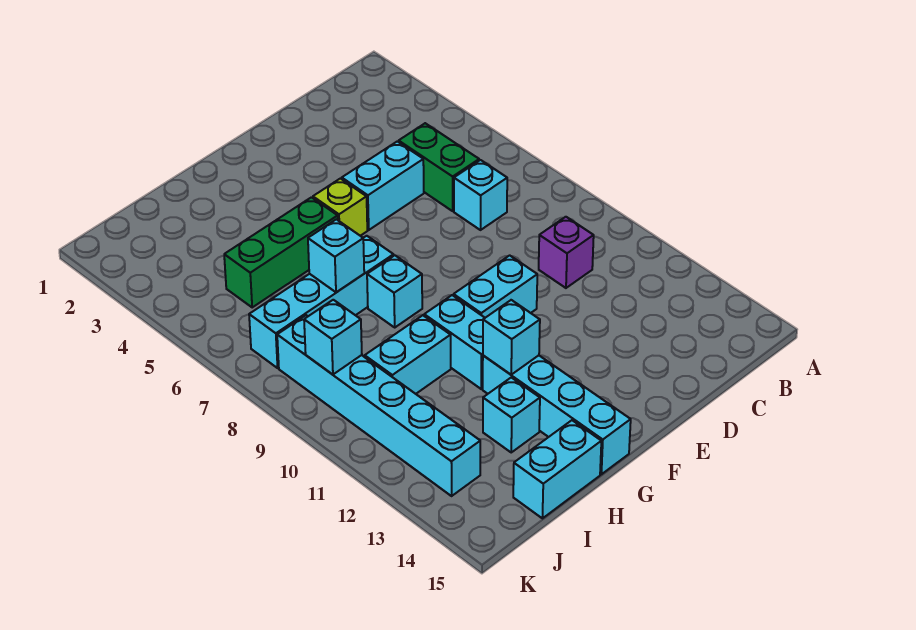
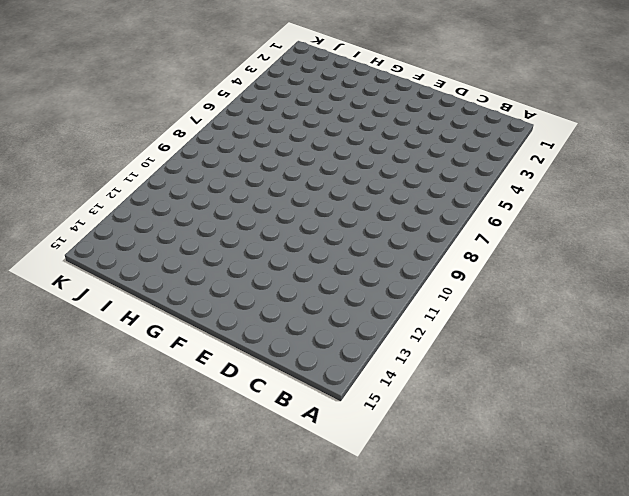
none -> green brick C5:C6 level 1
none -> cyan brick C7 level 1
none -> purple brick C10 level 1

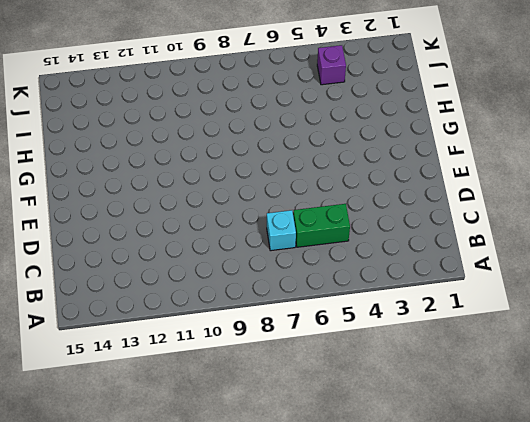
purple brick J4 level 1 -> purple brick C10 level 1
none -> cyan brick D5:E5 level 1
none -> cyan brick E10:F10 level 1
none -> lime brick F5 level 1

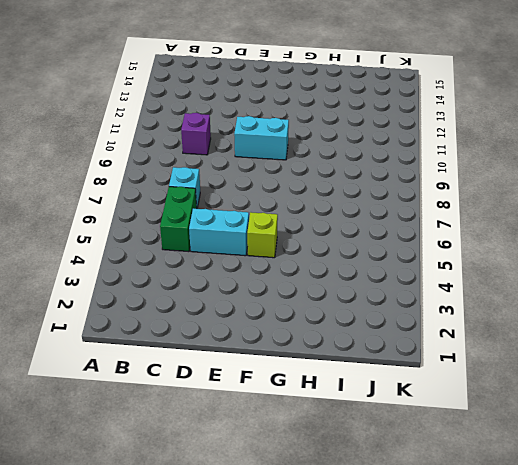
none -> green brick G5:I5 level 1
none -> cyan brick G7:J7 level 1
none -> cyan brick G8 level 1

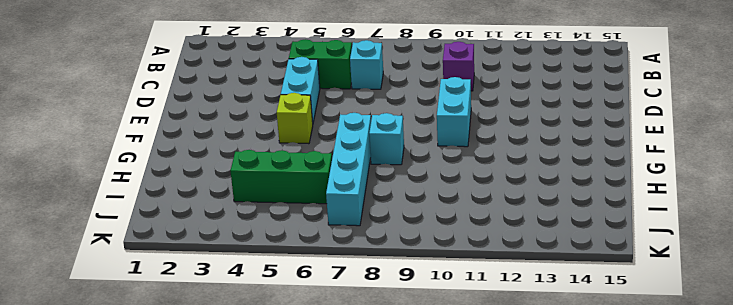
green brick I4:I6 level 1 -> green brick G5:I5 level 1
none -> cyan brick G10:G11 level 1
none -> cyan brick G12:G15 level 1
none -> cyan brick H10:I10 level 1

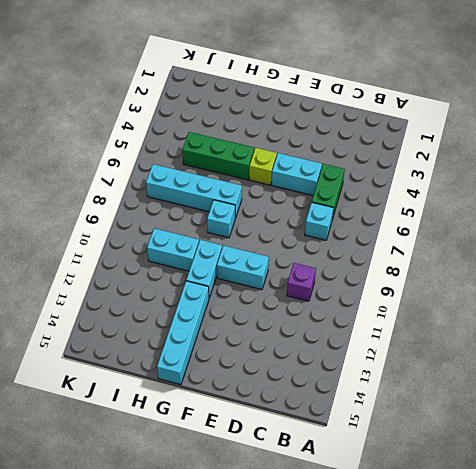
none -> cyan brick H13 level 1
none -> cyan brick H15:I15 level 1
none -> cyan brick J8:J13 level 1

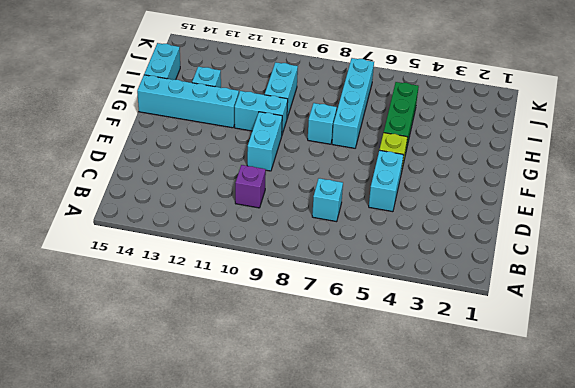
none -> green brick C5:C6 level 1
none -> cyan brick J8:J13 level 1
none -> cyan brick G12 level 2

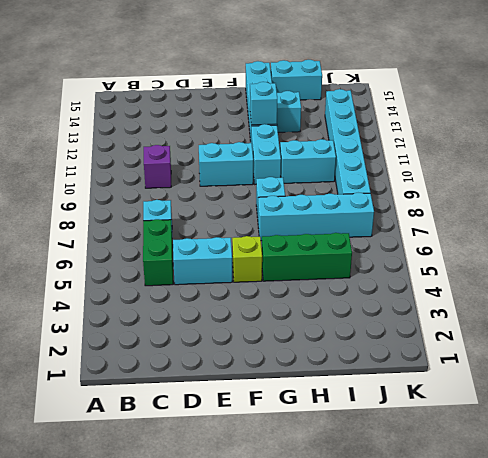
none -> cyan brick H7 level 2
none -> cyan brick J9 level 2

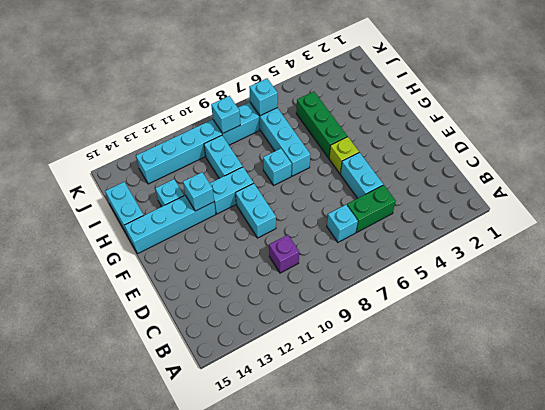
cyan brick J7 level 2 -> cyan brick H7 level 2

